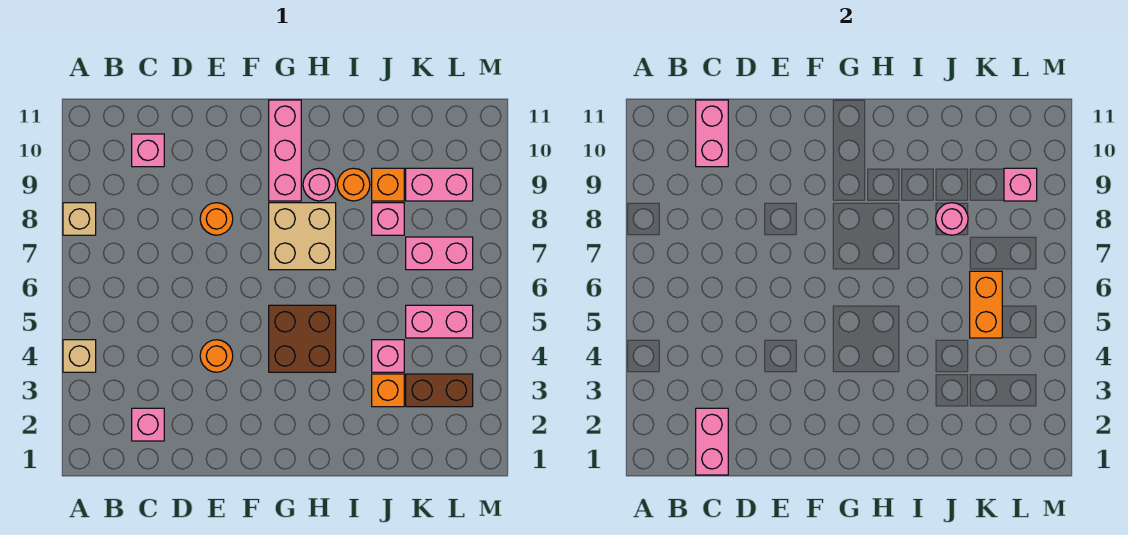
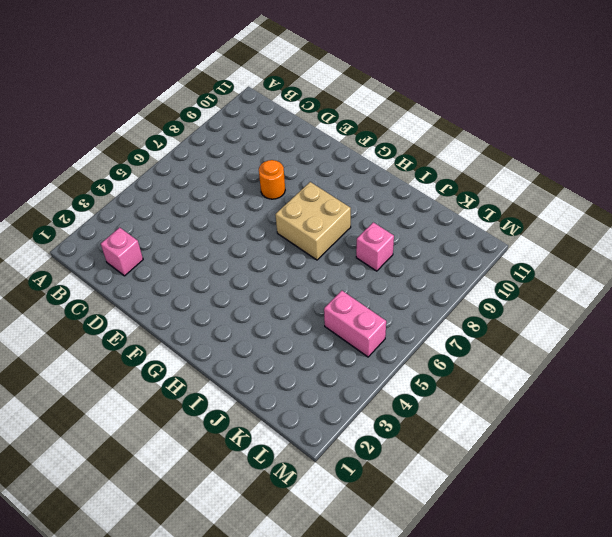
none -> tan brick A4 level 1
none -> tan brick A8 level 1
none -> pink brick C10 level 1

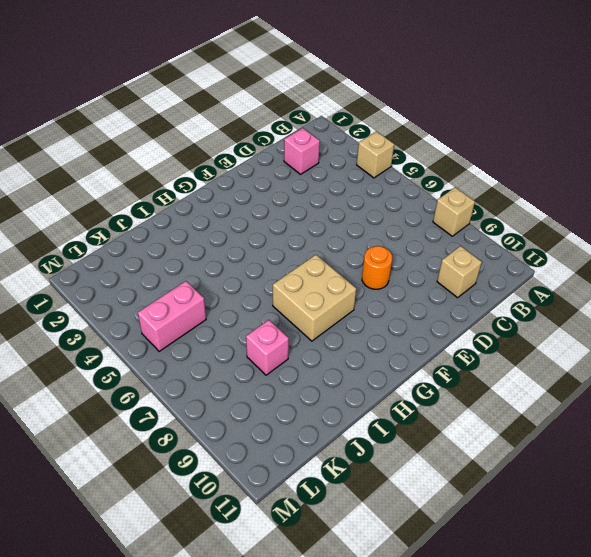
tan brick C10 level 1 -> pink brick C10 level 1
none -> orange round brick E4 level 1
none -> brown brick G4:H5 level 1
none -> pink brick G9:G11 level 1

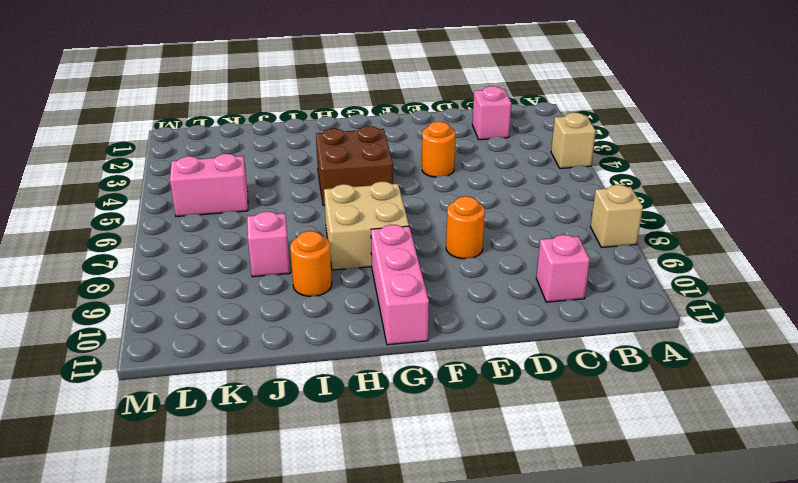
none -> pink round brick H9 level 1
none -> orange brick J3 level 1
none -> pink brick J4 level 1

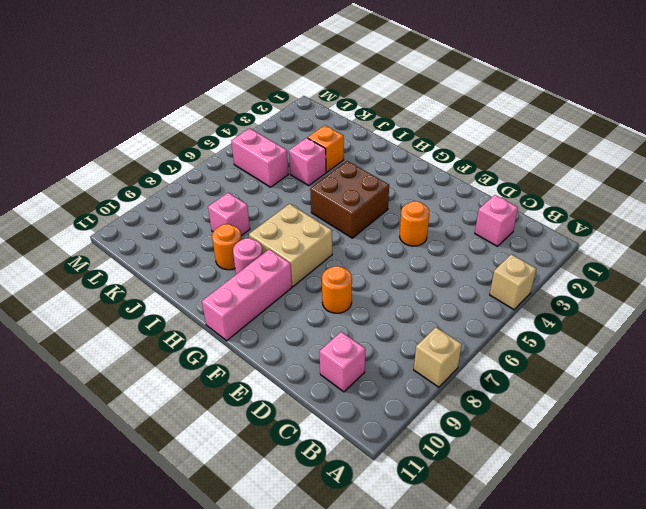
none -> orange brick J9 level 1
none -> brown brick K3:L3 level 1
none -> pink brick K7:L7 level 1

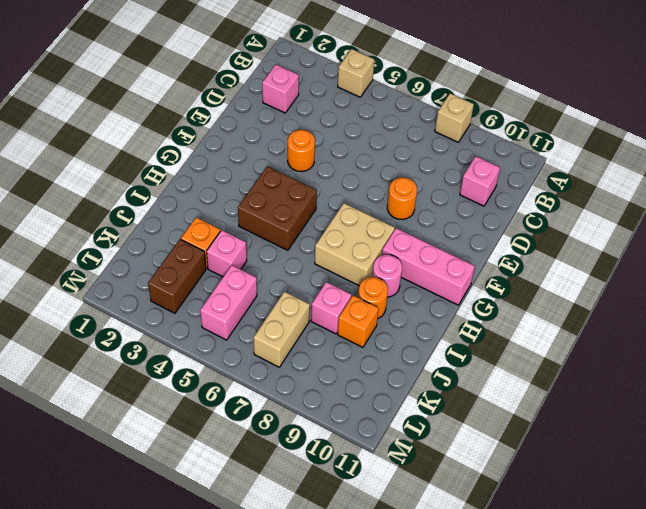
tan brick K7:L7 level 1 -> pink brick K7:L7 level 1
none -> pink brick K9:L9 level 1
none -> pink brick C1:C2 level 2
none -> pink brick C10:C11 level 2

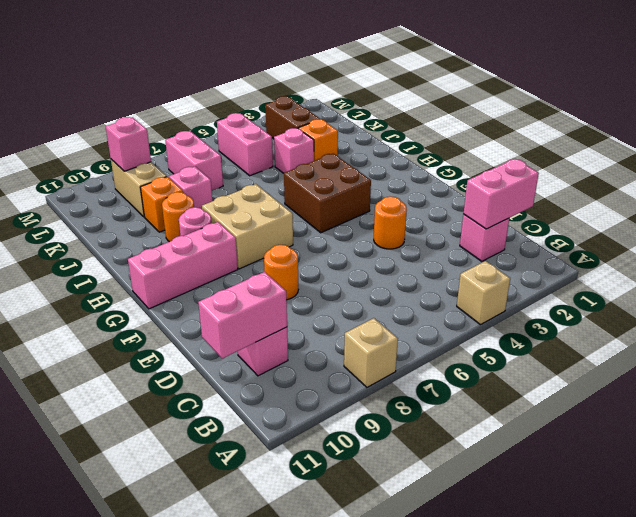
tan brick K9:L9 level 1 -> pink brick K9:L9 level 1
none -> pink round brick J8 level 2
none -> orange brick K5:K6 level 2

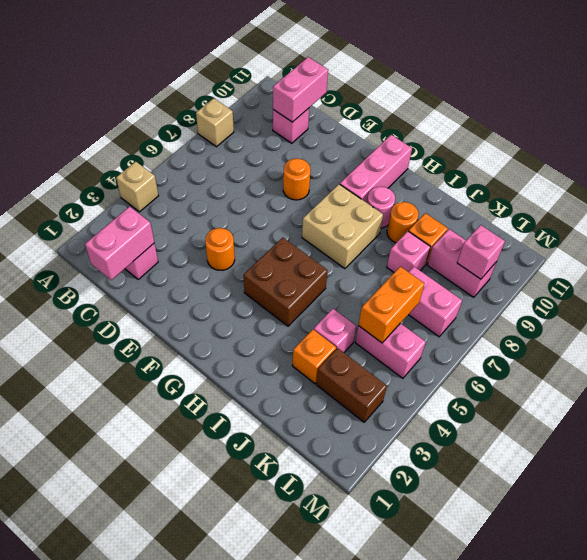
none -> pink round brick J8 level 2

